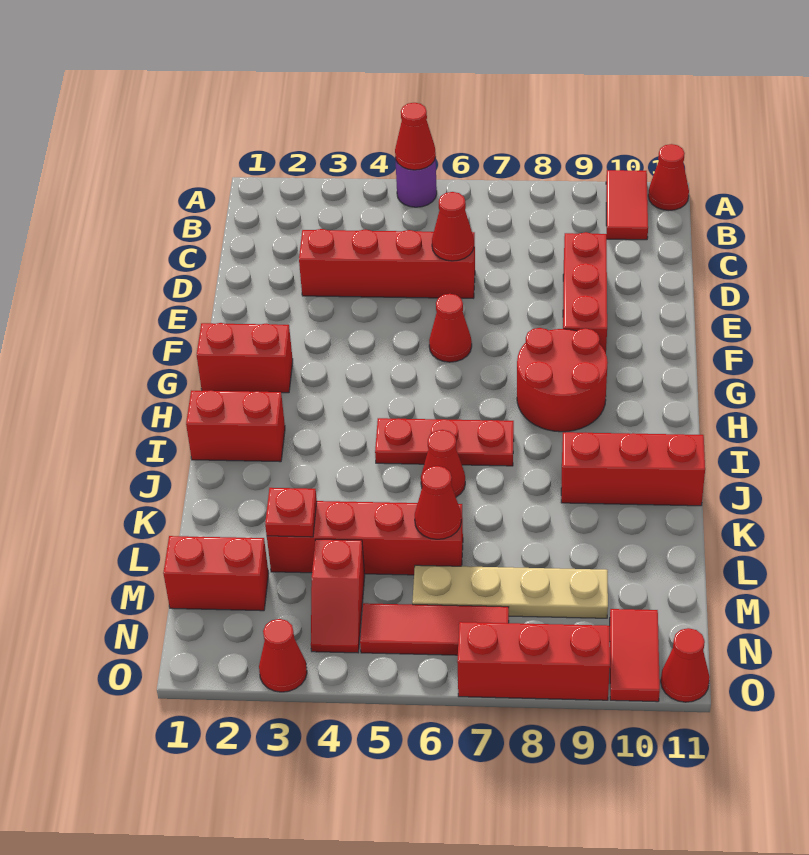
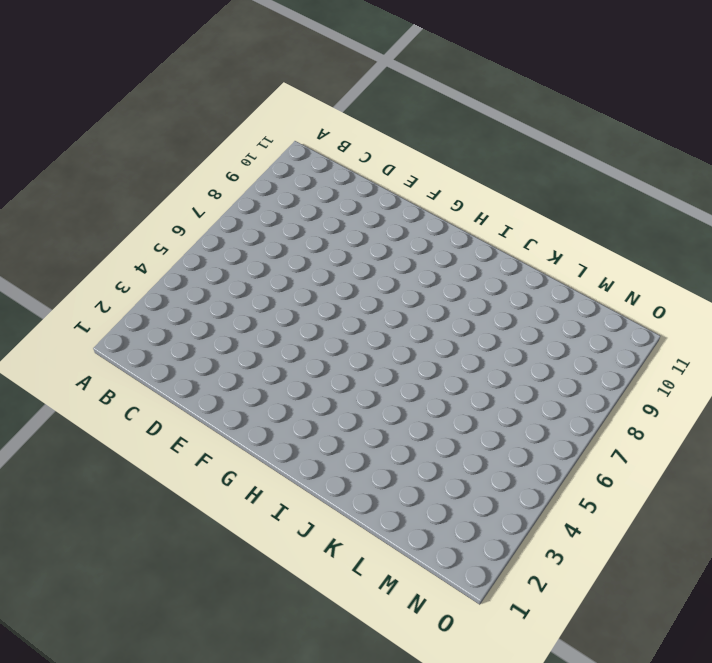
none -> purple round brick A5 level 1
none -> red tile A10:B10 level 1
none -> red cone A11 level 1

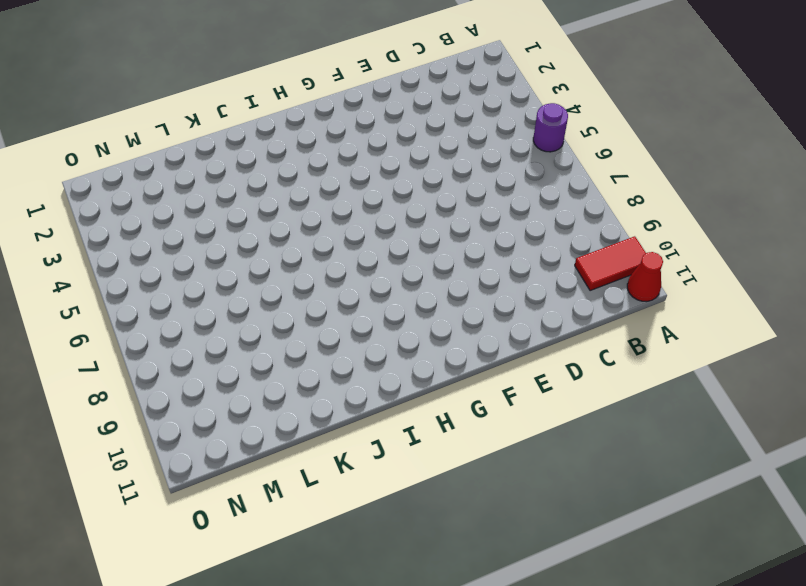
none -> red brick D3:D6 level 1
none -> red brick D9:F9 level 1
none -> red cone F6 level 1

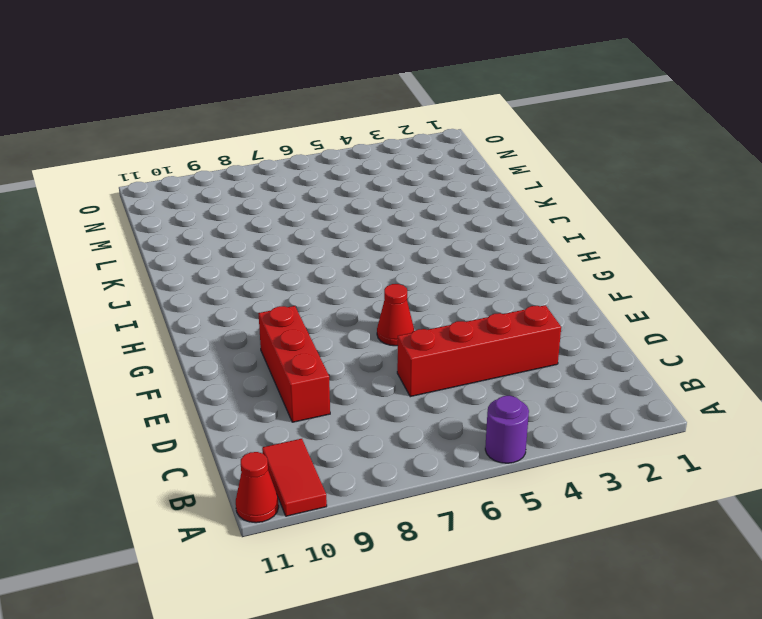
none -> red brick G1:G2 level 1
none -> red round brick G8:H9 level 1
none -> red brick I1:I2 level 1

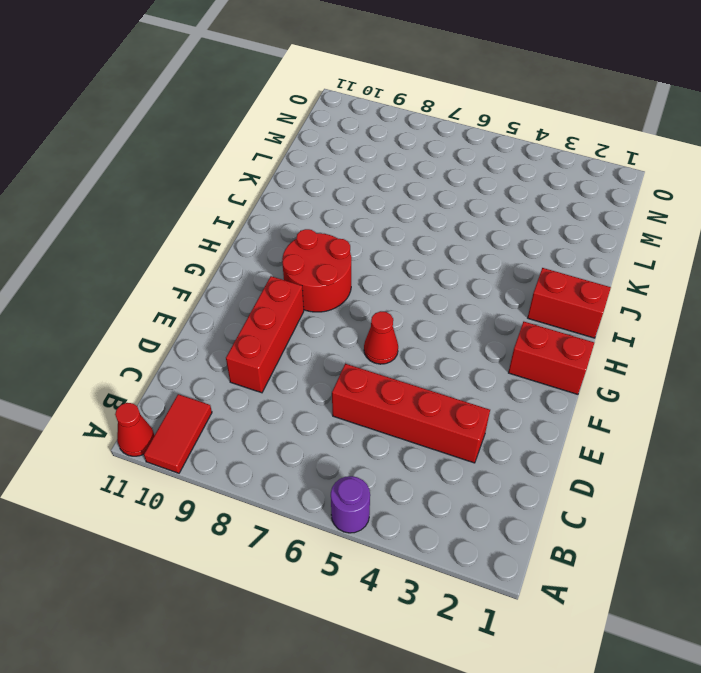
none -> red plate I5:I7 level 1
none -> red cone J6 level 1
none -> red brick J9:J11 level 1

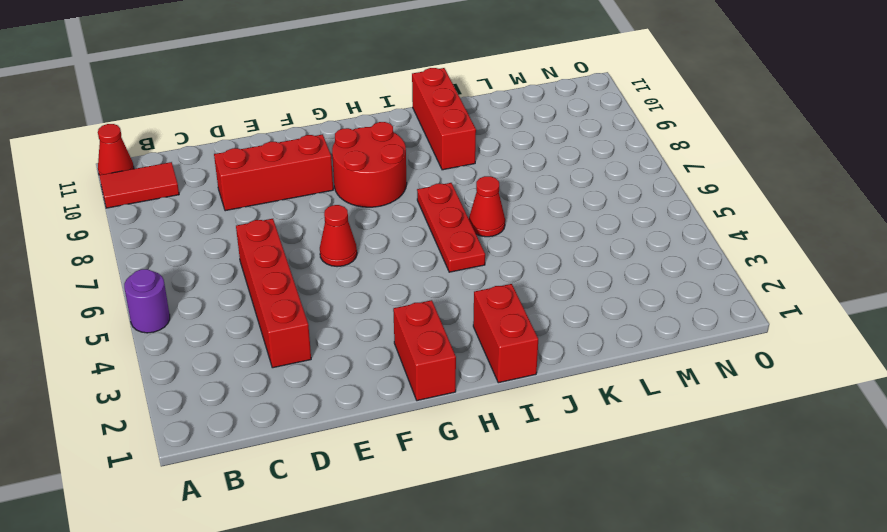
none -> red brick L3:L6 level 1
none -> red brick M1:M2 level 1
none -> red slope M4:N4 level 1 top M

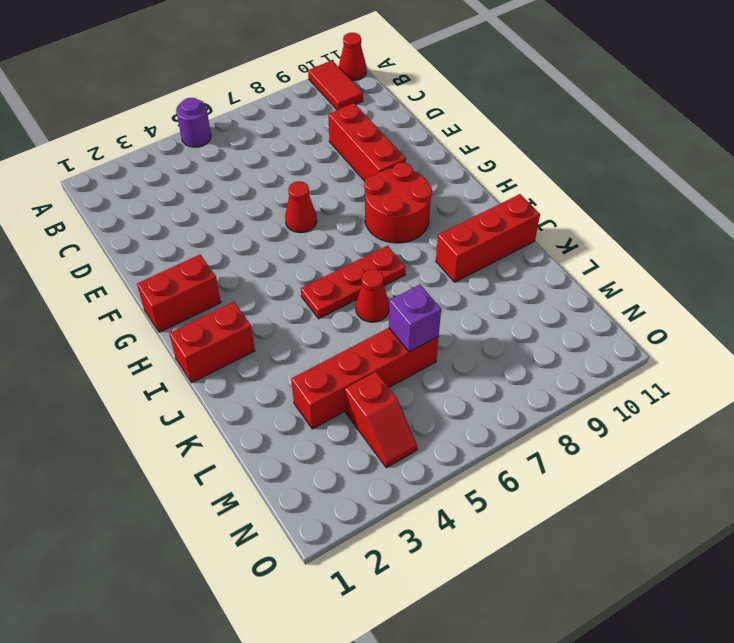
purple brick L6 level 2 -> red cone L6 level 2
none -> red brick D3:D6 level 1
none -> red brick M1:M2 level 1
none -> tan plate M6:M9 level 1

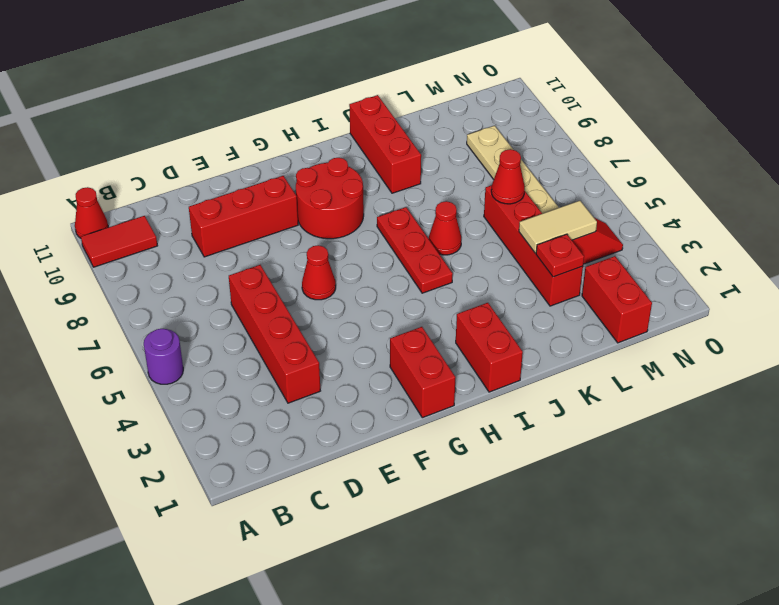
tan tile L4:M4 level 2 -> none
none -> red tile N5:N7 level 1
none -> red tile N10:O10 level 1
none -> red cone O3 level 1

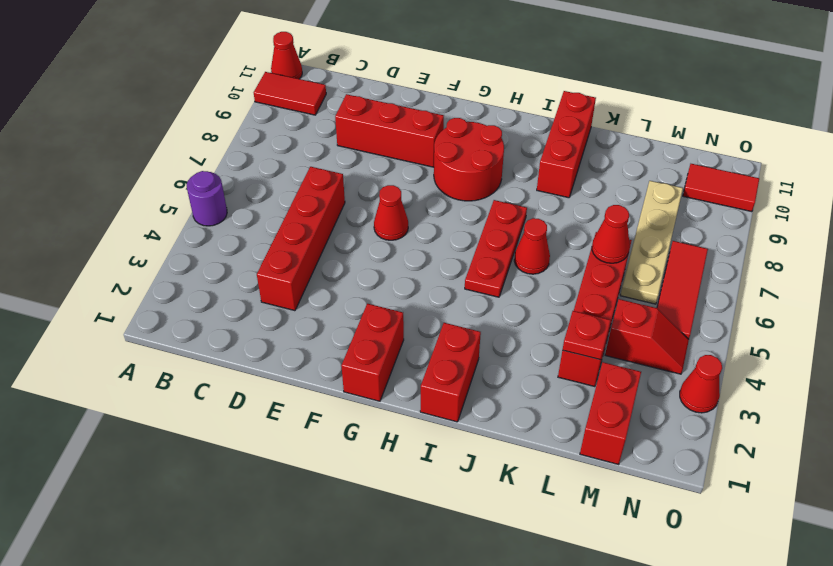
none -> red brick O7:O9 level 1
none -> red cone O11 level 1
none -> red cone A5 level 2

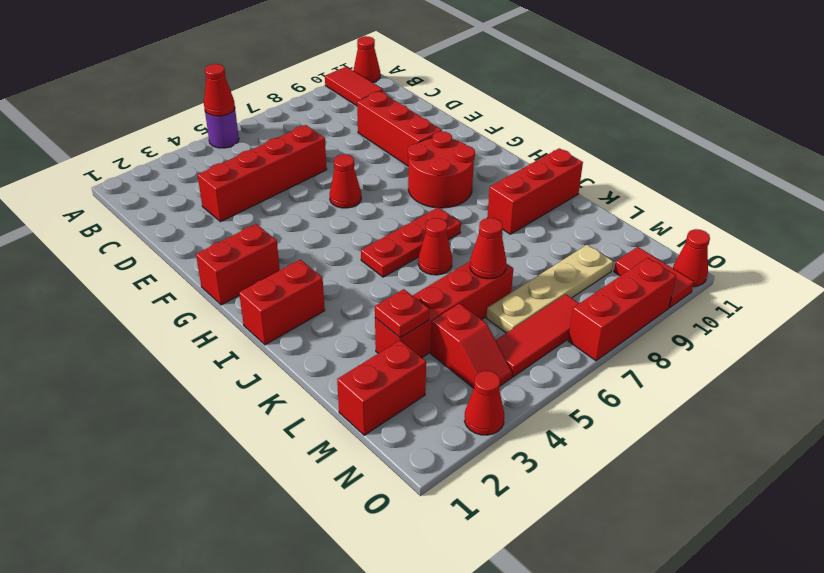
none -> red cone D6 level 2

